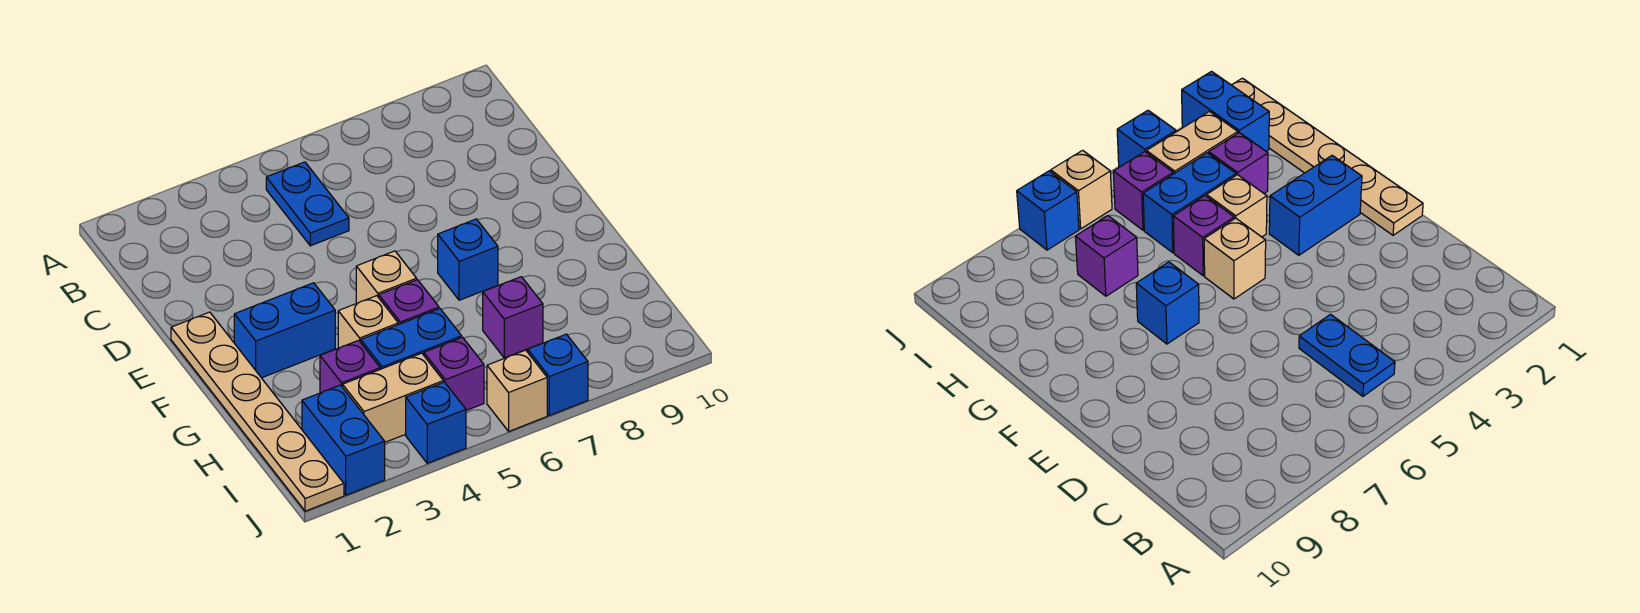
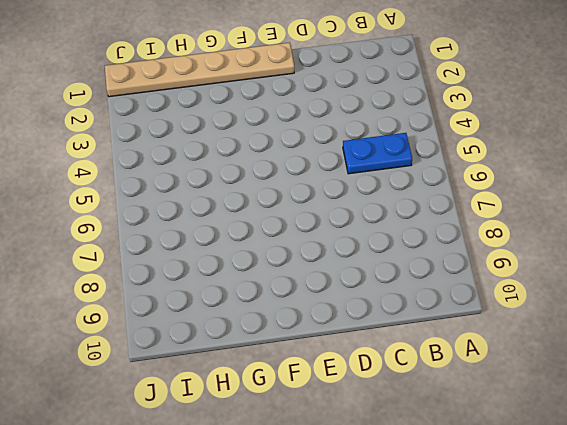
none -> blue brick F2:F3 level 1
none -> tan brick F5 level 1
none -> blue brick F7 level 1

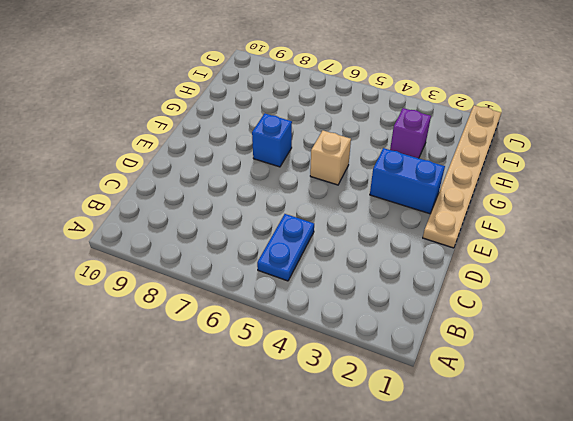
none -> tan brick G4 level 1
none -> purple brick G5 level 1
none -> blue brick H4:H5 level 1

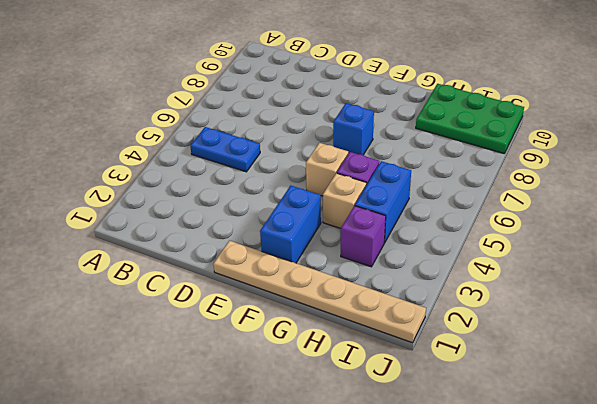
green plate H9:J10 level 1 -> none
none -> purple brick H7 level 1
none -> blue brick I2:J2 level 1
none -> tan brick I3:I4 level 1

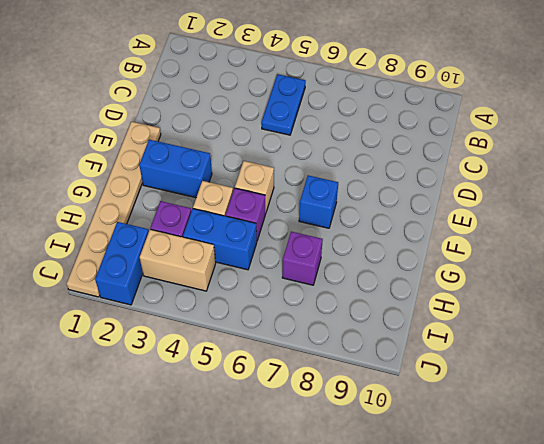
none -> purple brick I5 level 1
none -> blue brick J4 level 1
none -> tan brick J6 level 1

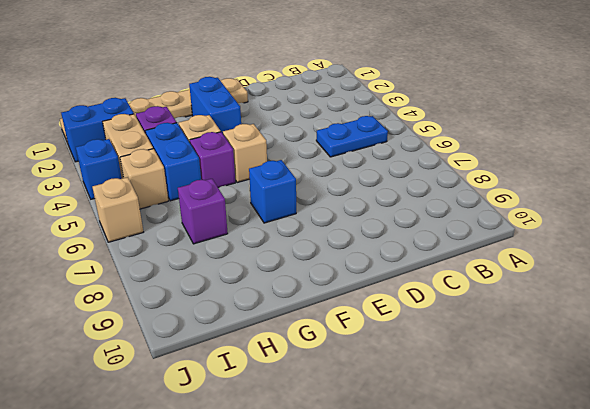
tan brick I5 level 1 -> purple brick I5 level 1
none -> blue brick J7 level 1

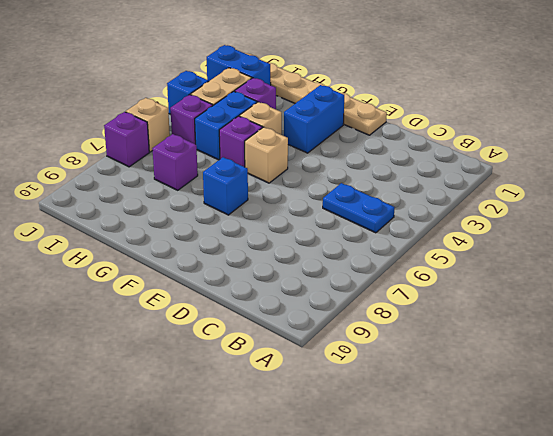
purple brick J7 level 1 -> blue brick J7 level 1

